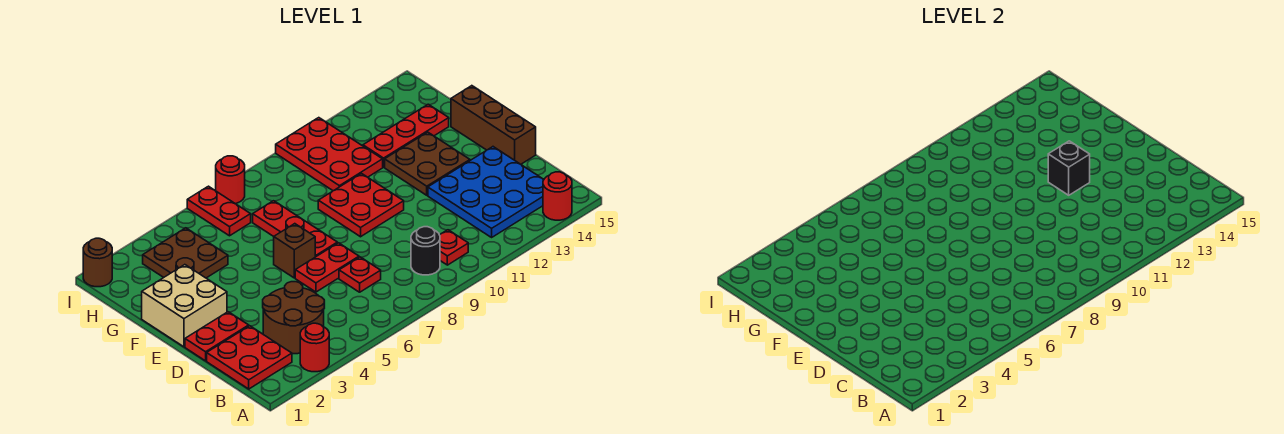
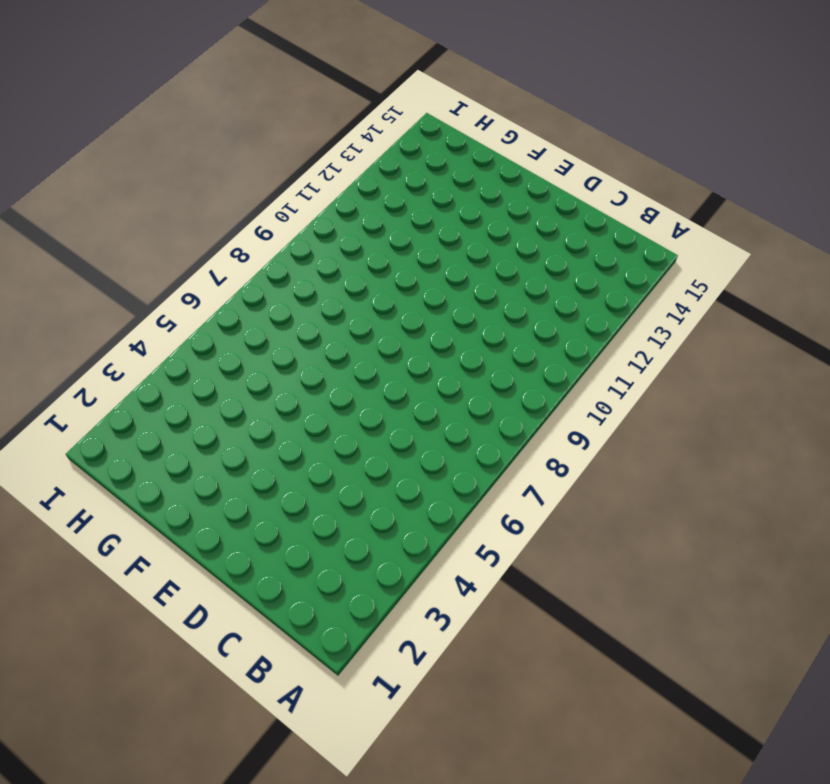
none -> red round brick A3 level 1
none -> red round brick A14 level 1
none -> red plate B1:C2 level 1

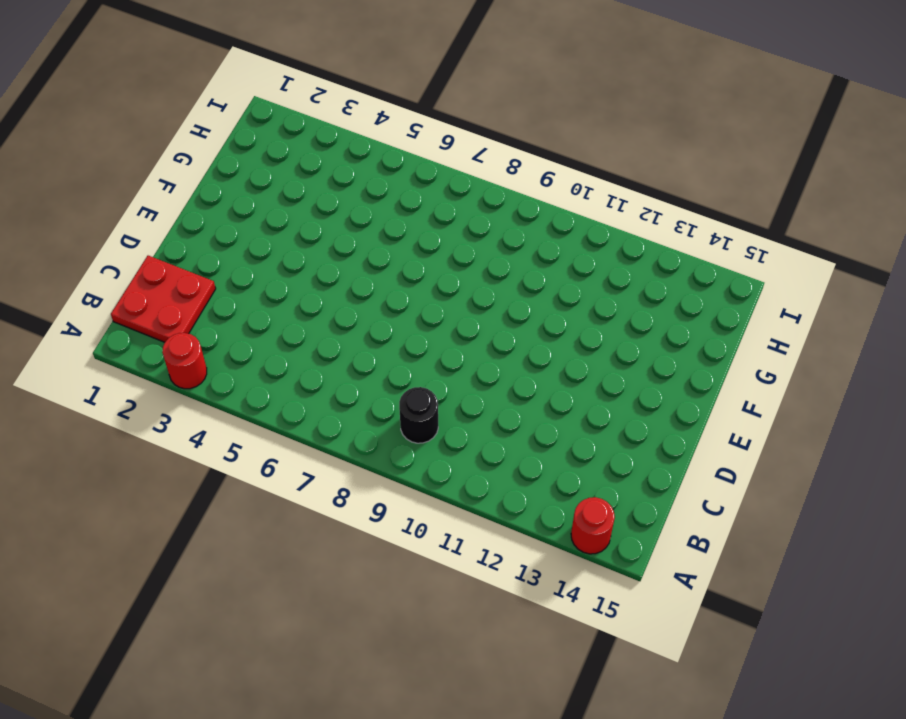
none -> brown round brick B3:C4 level 1
none -> red plate B10 level 1
none -> blue plate B12:D14 level 1

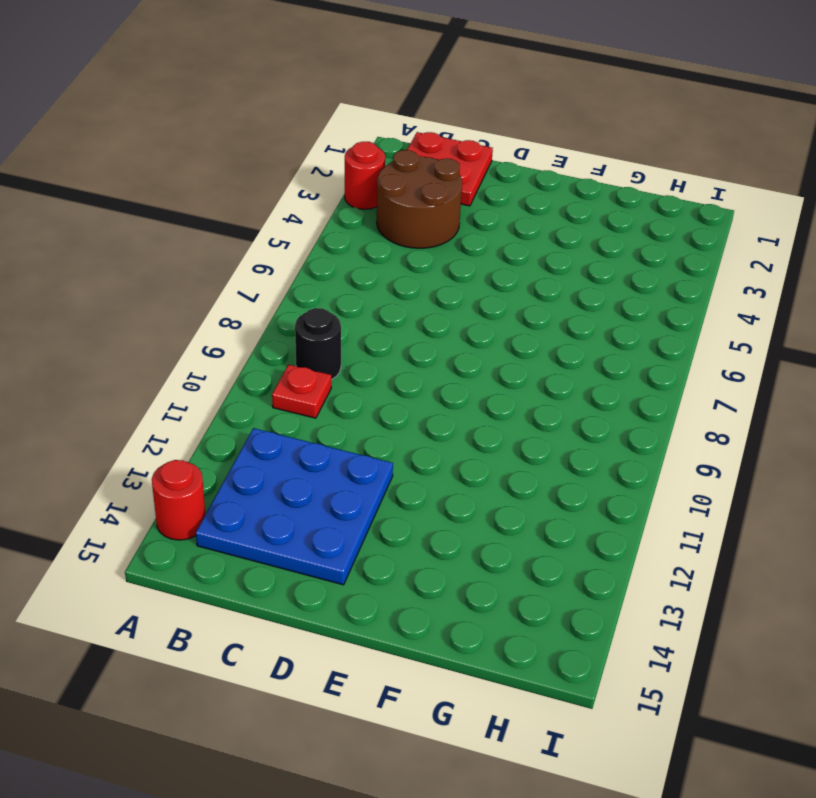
none -> red plate C7 level 1
none -> red plate D1:D2 level 1
none -> red plate D6:D7 level 1

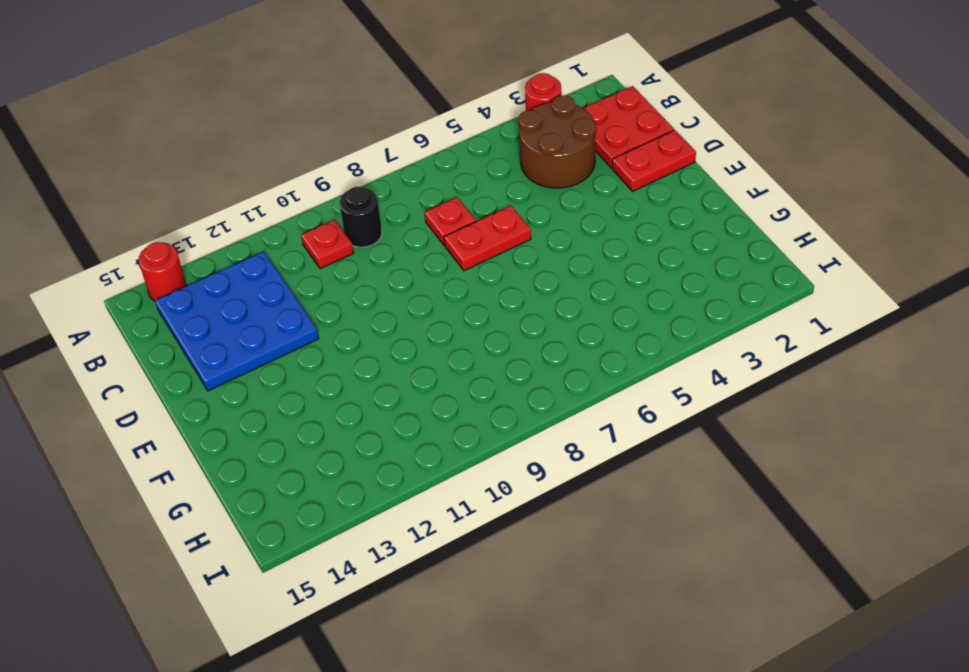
none -> brown brick D15:F15 level 1
none -> tan brick E1:F2 level 1
none -> brown brick E6 level 1

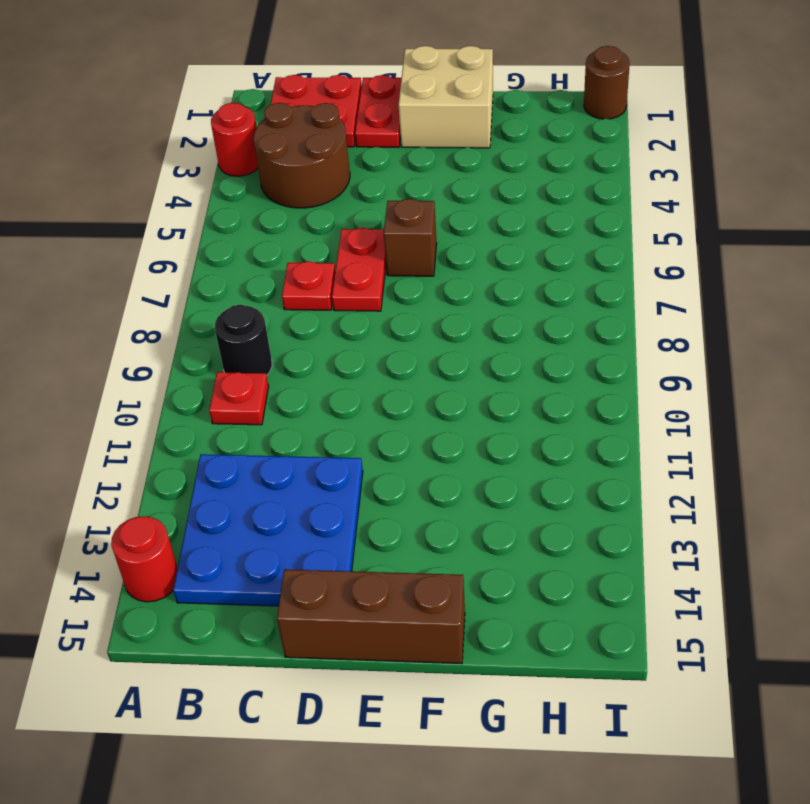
none -> red plate E7:G7 level 1
none -> red plate E9:F10 level 1
none -> brown plate E12:F13 level 1

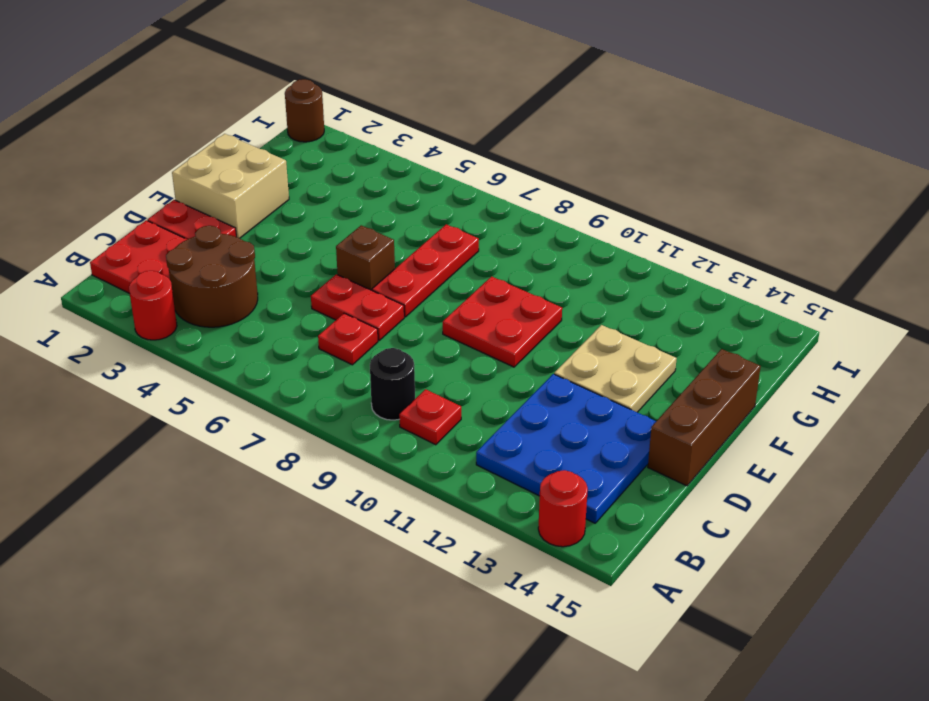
tan plate E12:F13 level 1 -> brown plate E12:F13 level 1
none -> brown plate G3:H4 level 1
none -> red plate G10:I11 level 1
none -> red plate G12:G14 level 1

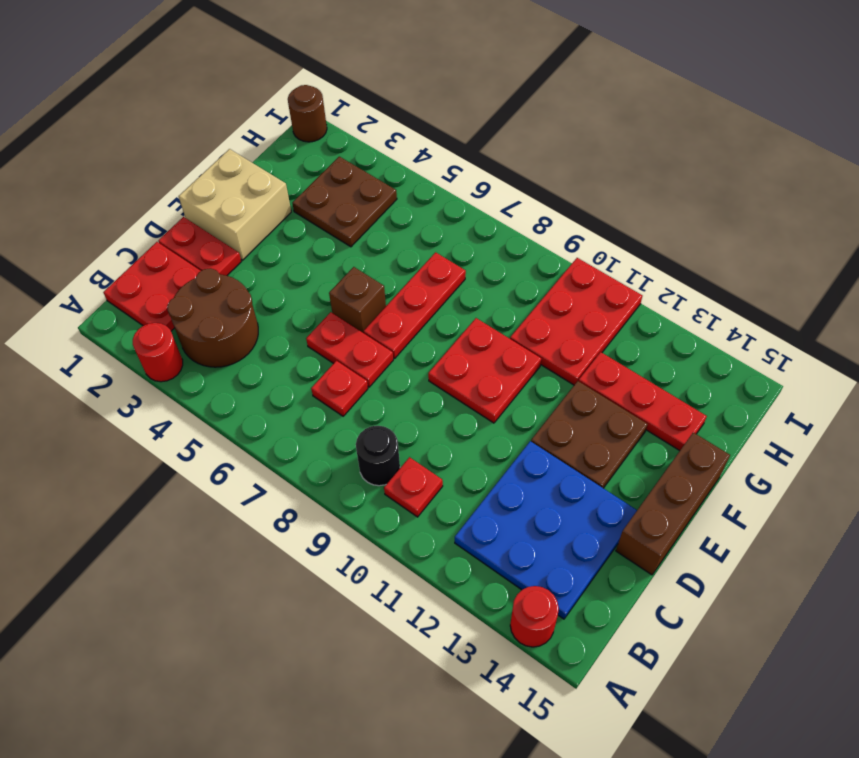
none -> red plate H6:I6 level 1
none -> red round brick I7 level 1
none -> black brick E12 level 2

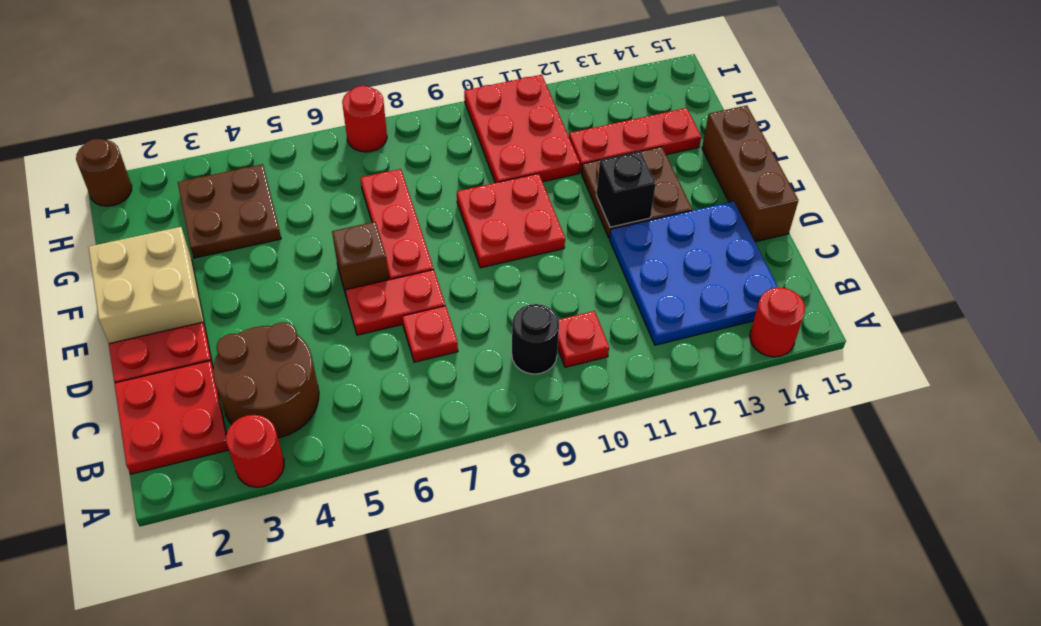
none -> red plate H6:I6 level 1

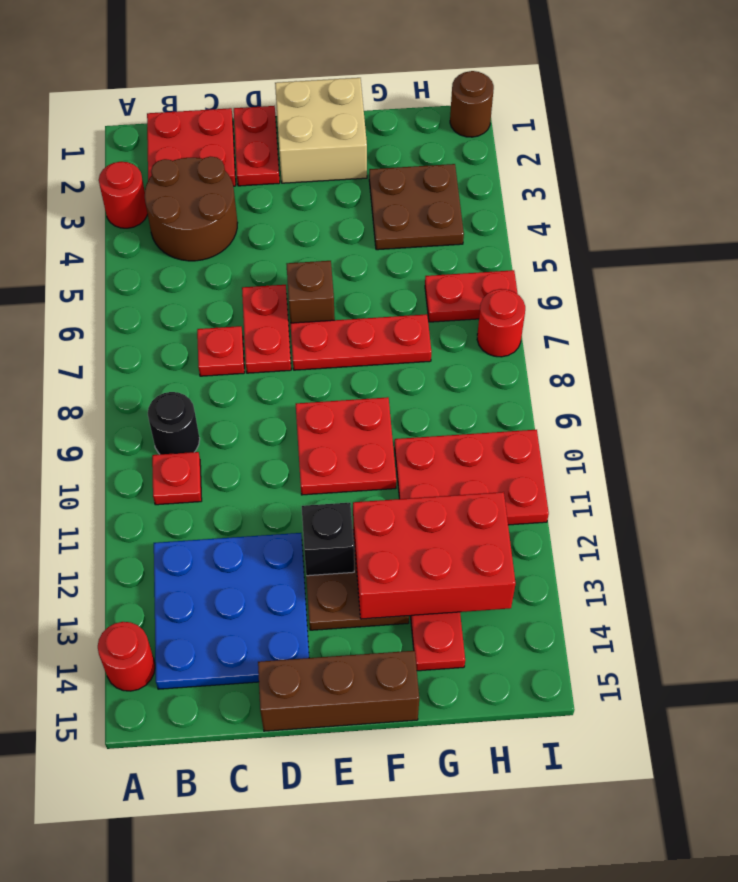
red brick F12:H13 level 2 -> none

